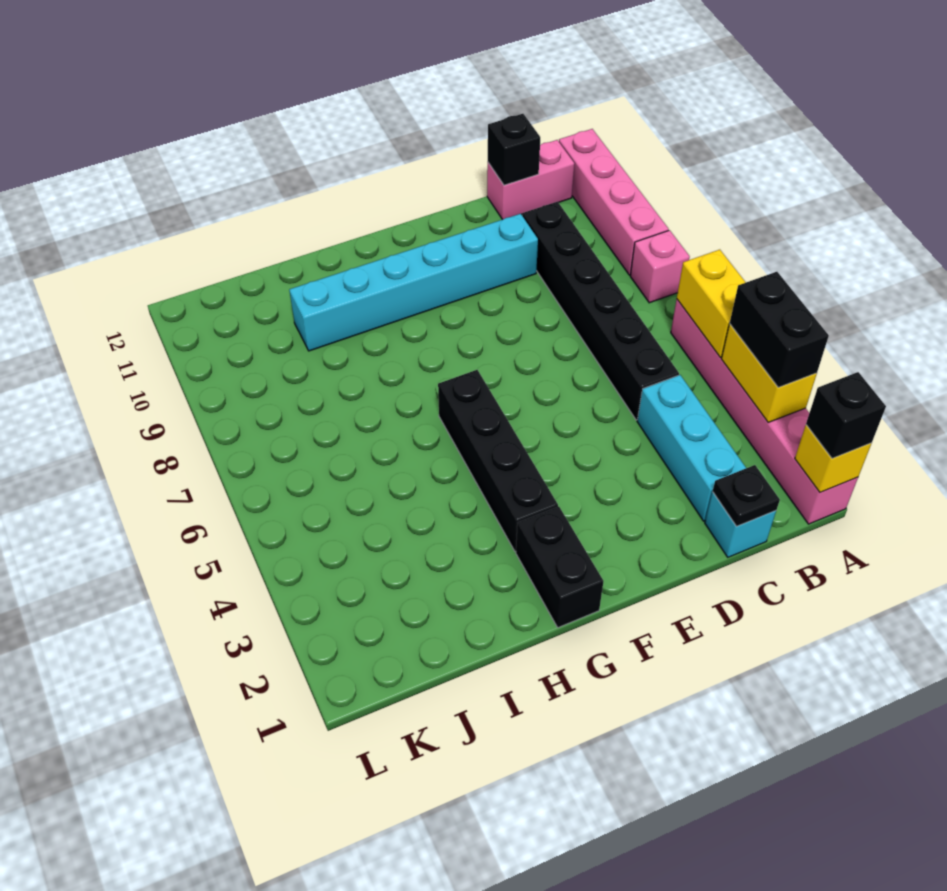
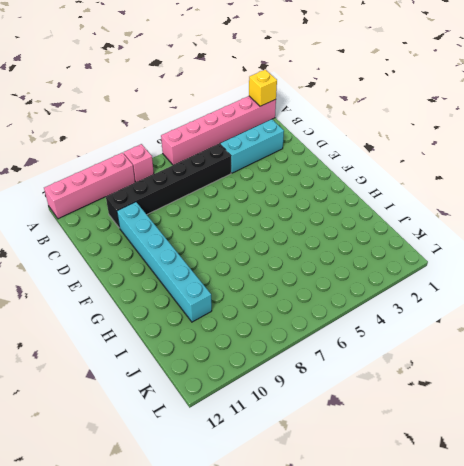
none -> pink brick B12:C12 level 1
none -> cyan brick C1 level 1
none -> black brick G1:G2 level 1

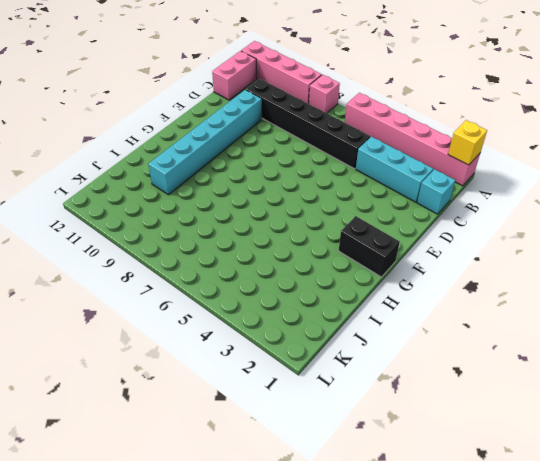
none -> black brick G3:G6 level 1
none -> yellow brick A3:A4 level 2
none -> yellow brick A5:A6 level 2

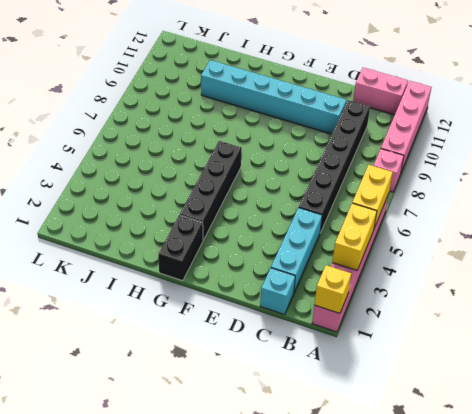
none -> black plate C1 level 2
none -> black brick C12 level 2
none -> black brick A1 level 3

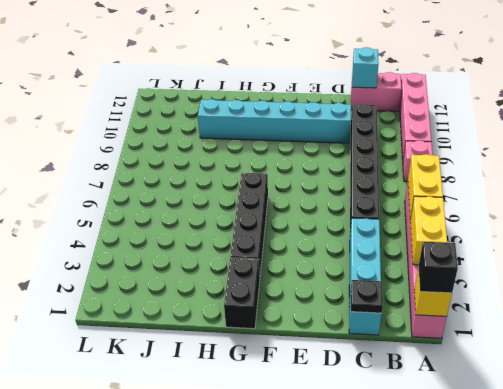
cyan brick C12 level 2 -> black brick C12 level 2
none -> black brick A3:A4 level 3

